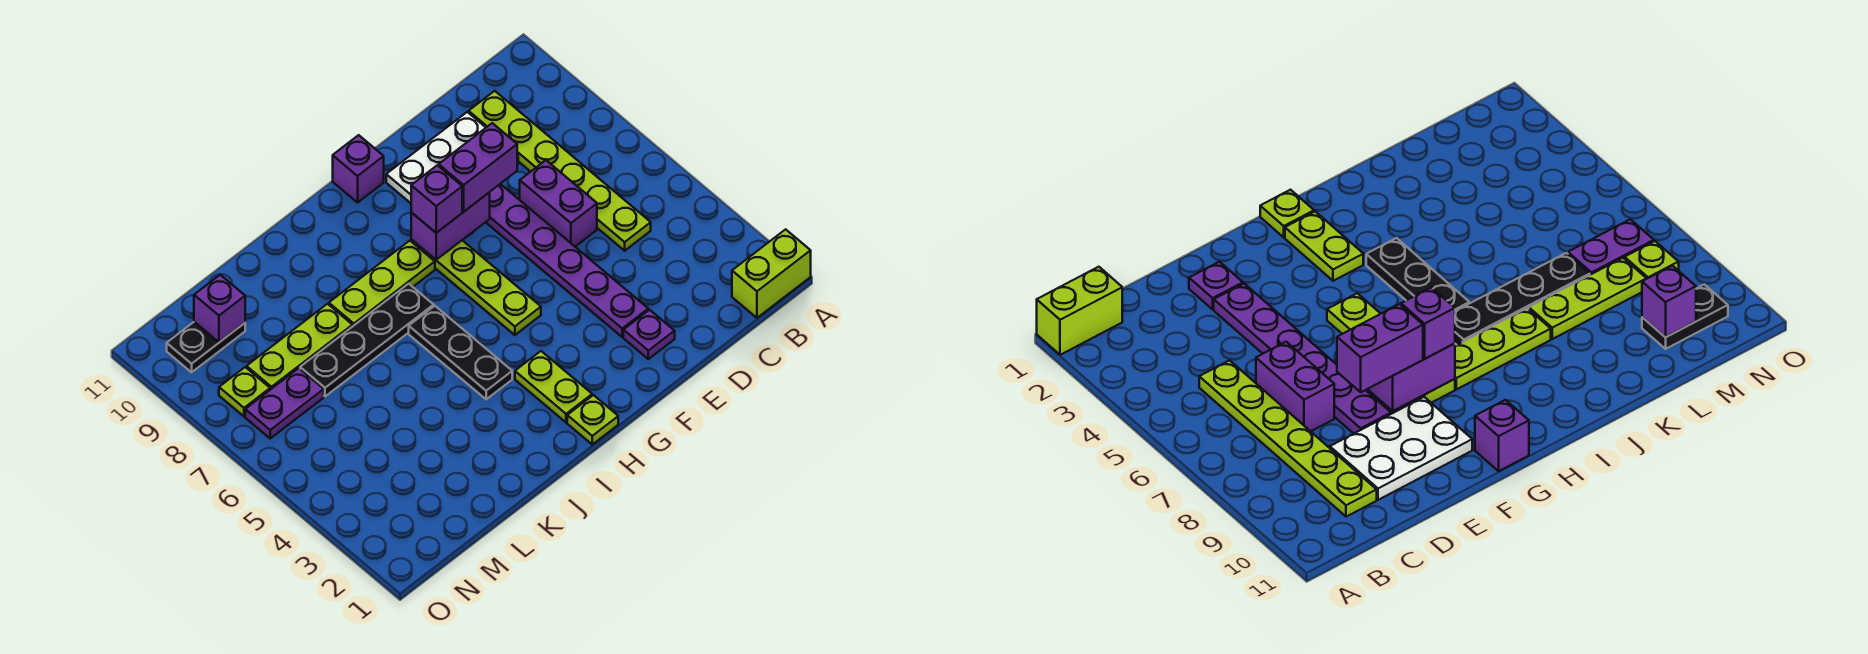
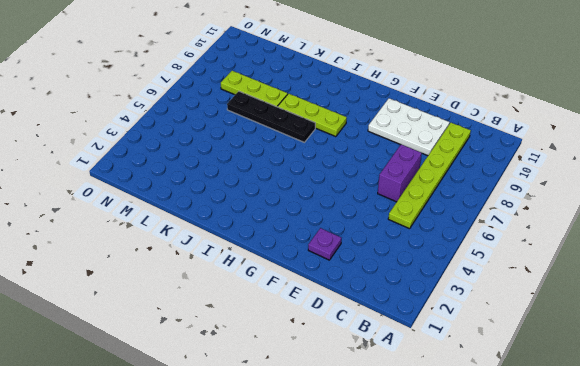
none -> lime brick A1:B1 level 1
none -> purple plate E3:E8 level 1
none -> lime plate G5:G8 level 1

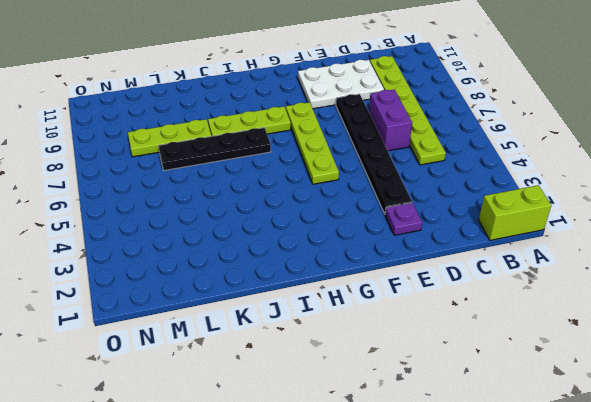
black plate E3:E8 level 1 -> purple plate E3:E8 level 1
none -> purple brick G11 level 1
none -> lime plate H1 level 1
none -> lime plate H2:H3 level 1

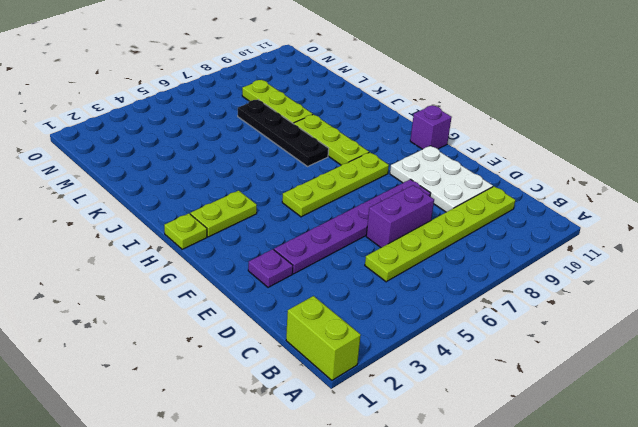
none -> black plate I4:I6 level 1
none -> purple plate M7:N7 level 1
none -> black plate M10:N10 level 1

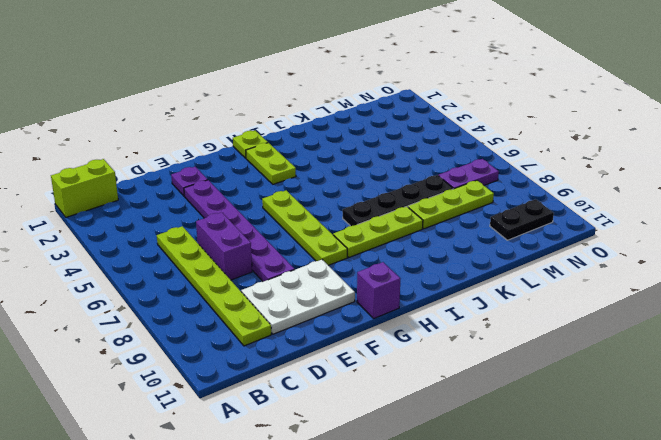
none -> black plate I4:I6 level 1
none -> lime plate N8 level 1
none -> purple brick F8:G8 level 2

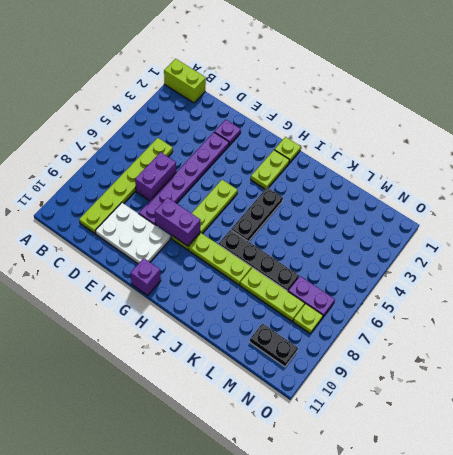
none -> purple brick M10 level 2
none -> purple brick E8:F8 level 3
none -> purple brick G8 level 3

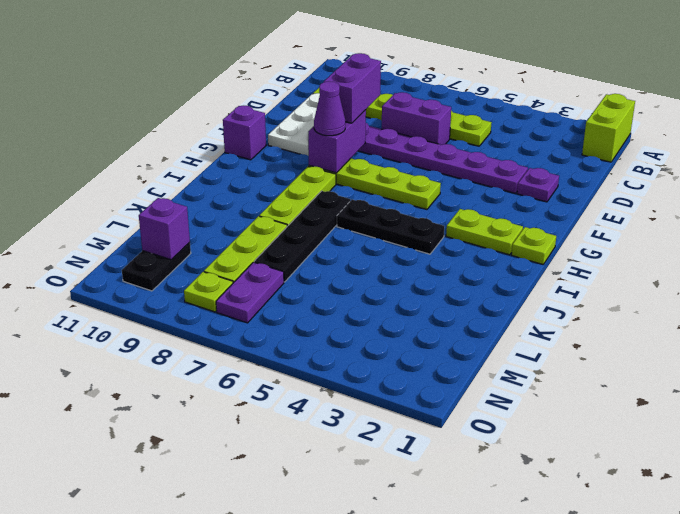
purple cone G8 level 3 -> purple brick G8 level 3

